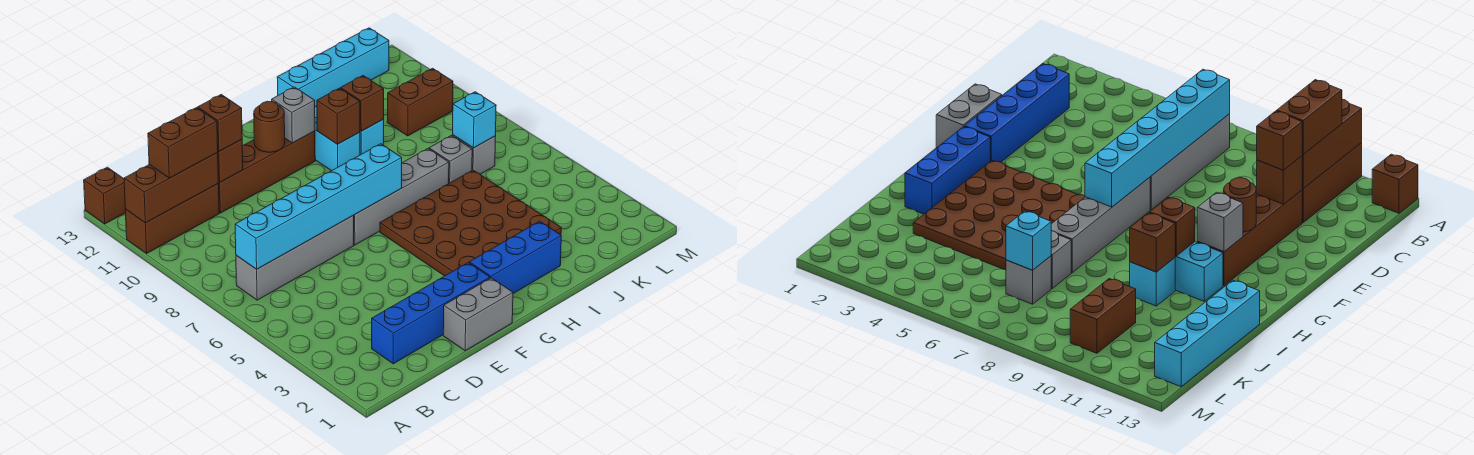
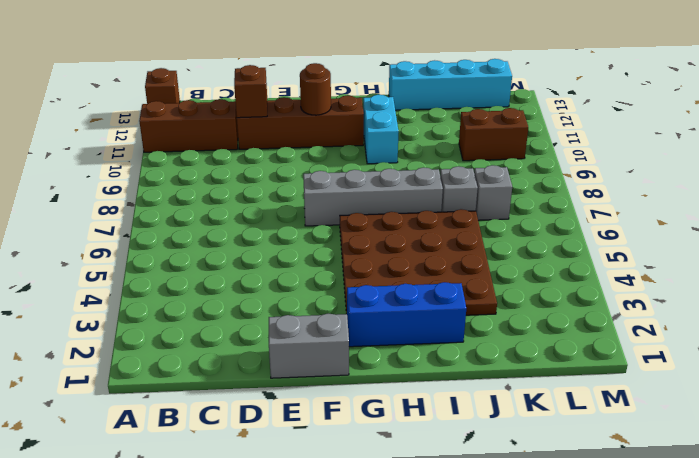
none -> grey brick B7:E7 level 1
none -> blue brick C2:F2 level 1
none -> cyan brick I10 level 1

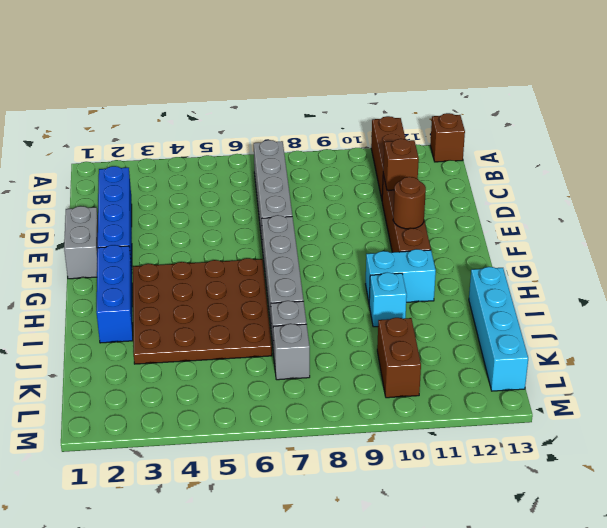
none -> brown brick A11:C11 level 2
none -> cyan brick B7:G7 level 2
none -> grey brick G11 level 2

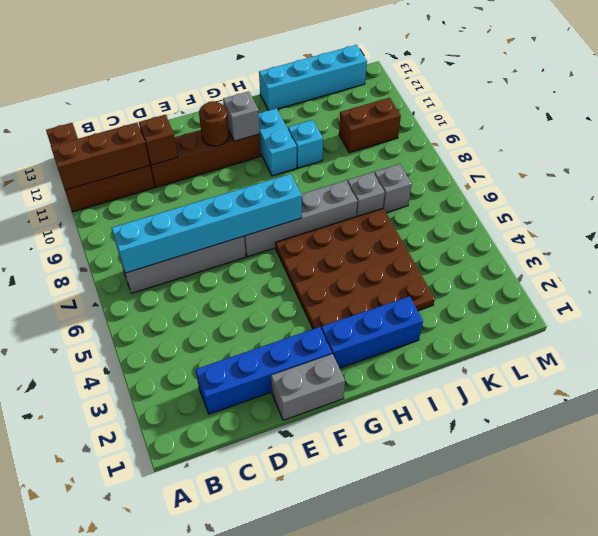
none -> brown brick H10 level 2
none -> brown brick I10 level 2
none -> cyan brick K7 level 2

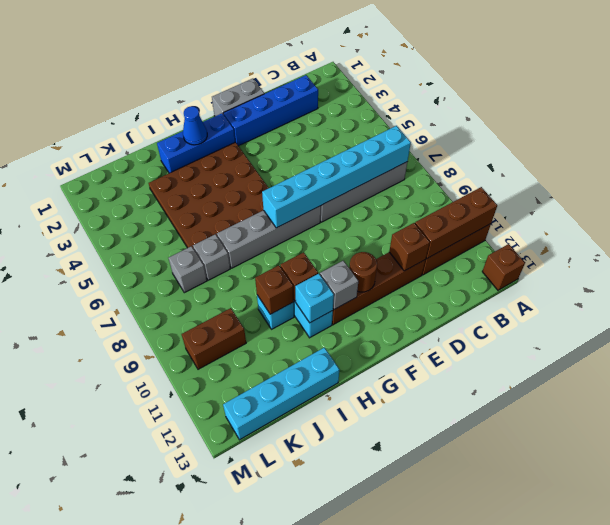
blue cone H2 level 2 -> none
cyan brick H11 level 2 -> cyan brick K7 level 2
none -> brown brick B11:C11 level 3
none -> brown brick D11 level 3

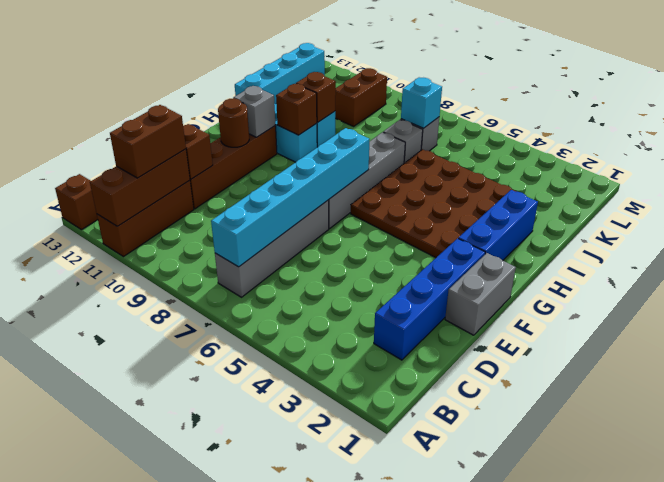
none -> brown brick D11 level 3

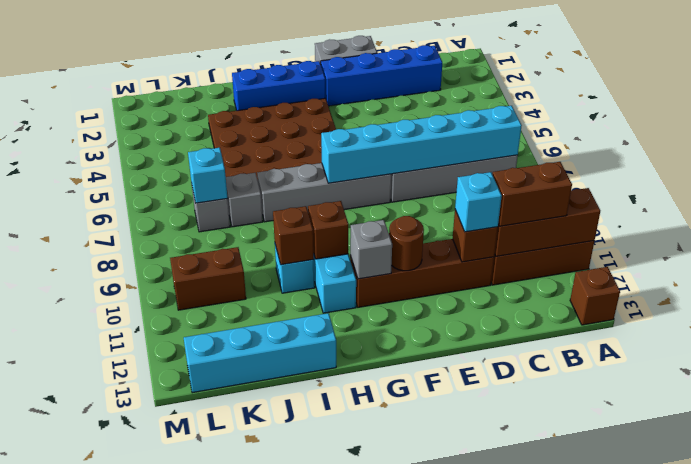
cyan brick D11 level 3 -> brown brick D11 level 3

